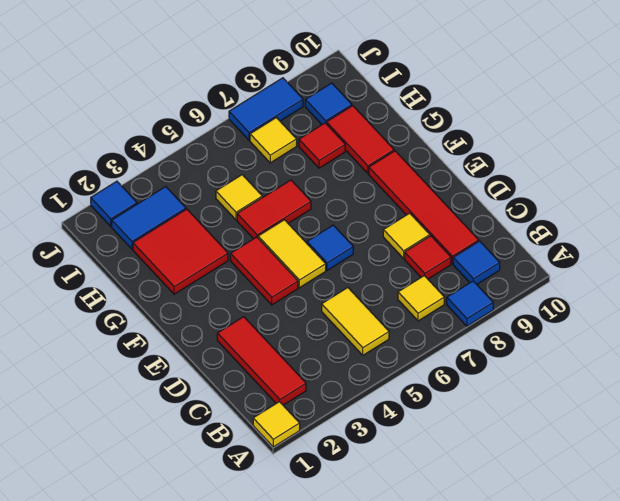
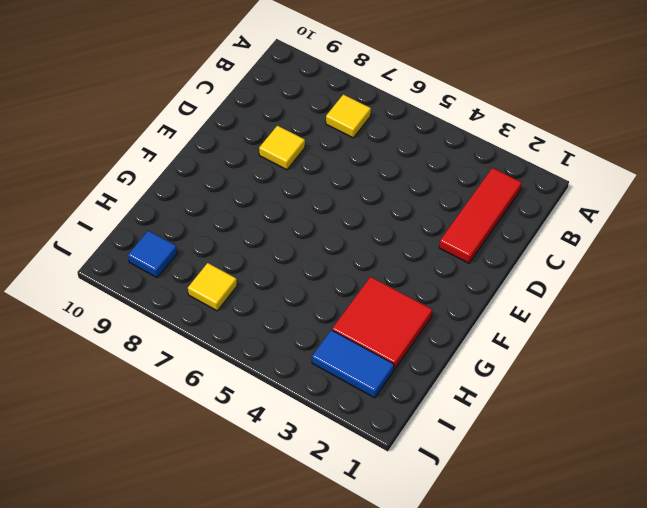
none -> yellow tile A1 level 1
none -> blue tile A8 level 1
none -> yellow tile B5:C5 level 1

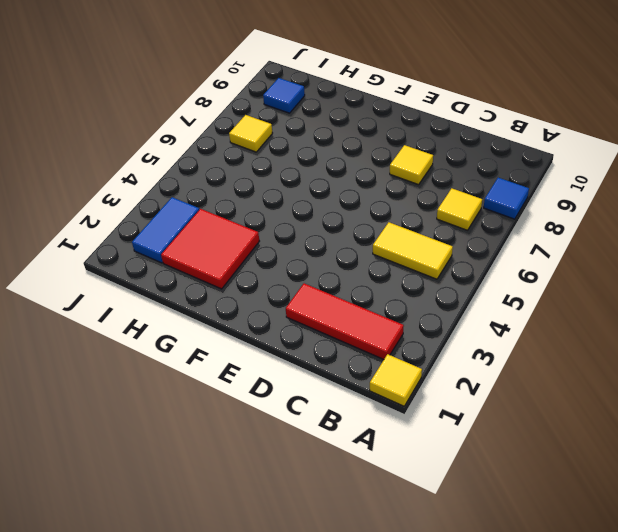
none -> blue tile B9 level 1
none -> red tile C8 level 1
none -> red tile C9:F9 level 1

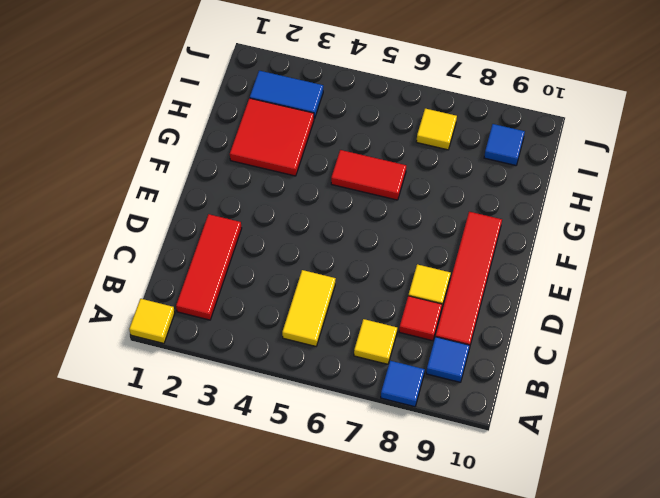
none -> red tile E4:F4 level 1
none -> yellow tile E5:F5 level 1
none -> blue tile E6 level 1

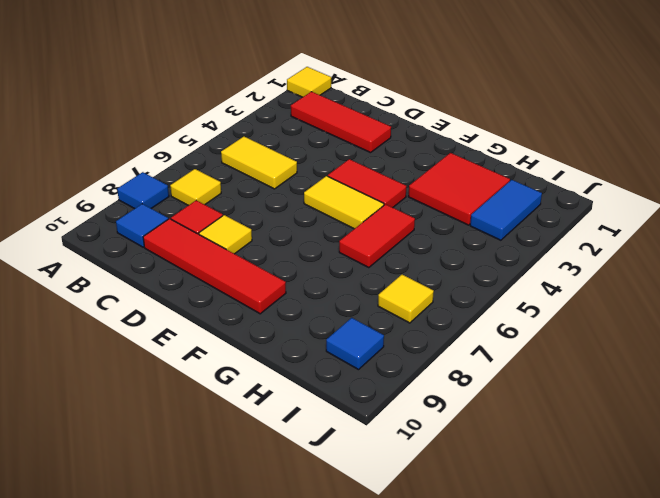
none -> blue tile E6 level 1
none -> red tile G9:H9 level 1
none -> yellow tile H5 level 1

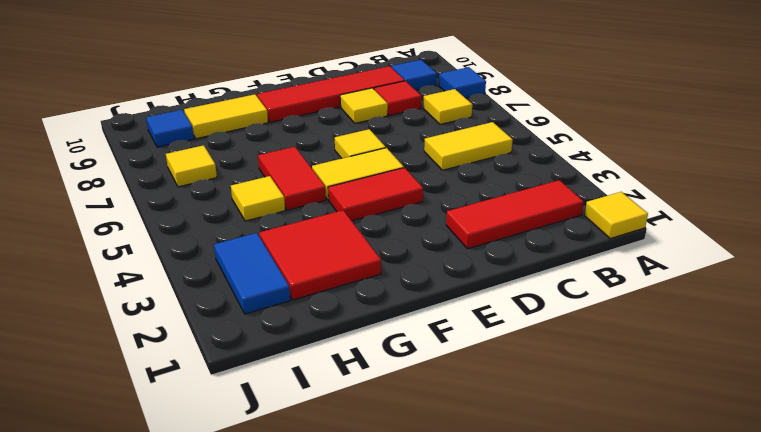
yellow tile E6 level 1 -> blue tile E6 level 1
yellow tile G9:H9 level 1 -> red tile G9:H9 level 1
none -> red tile H8 level 1
none -> blue tile J2 level 1
none -> blue tile J7:J8 level 1

